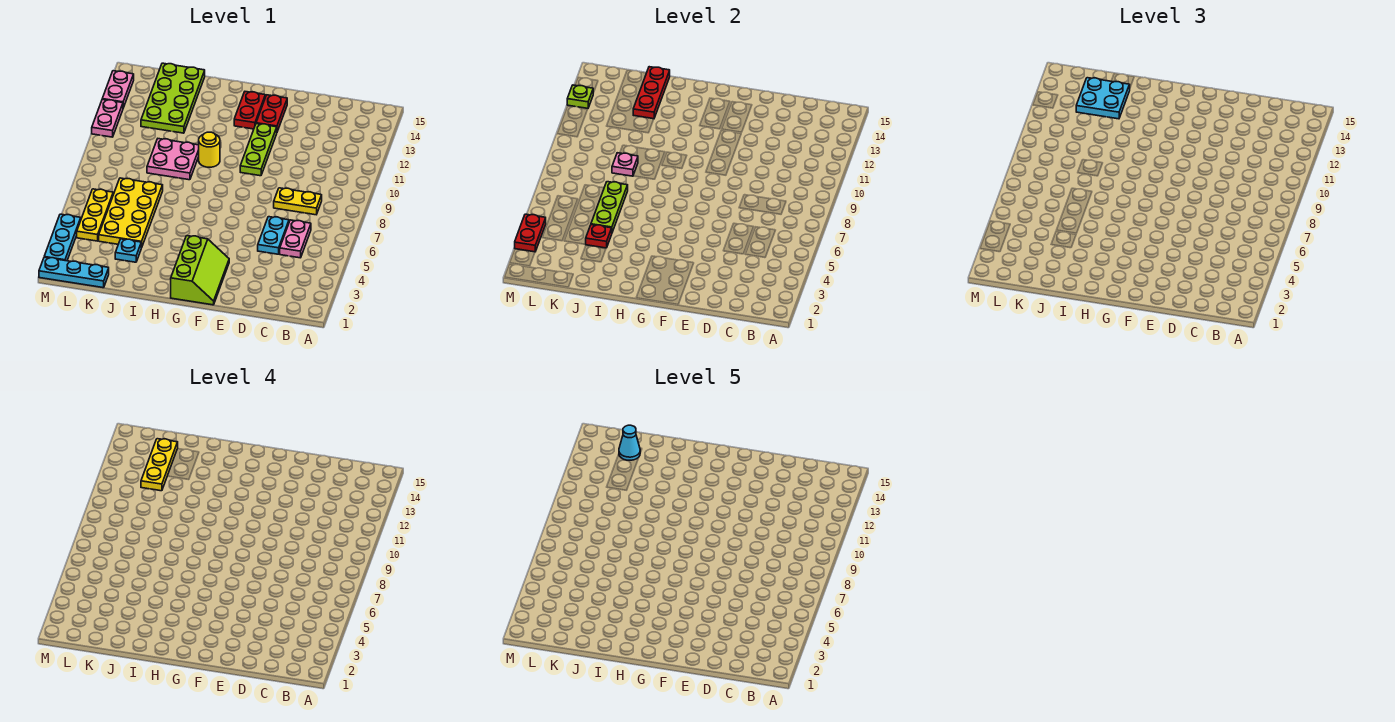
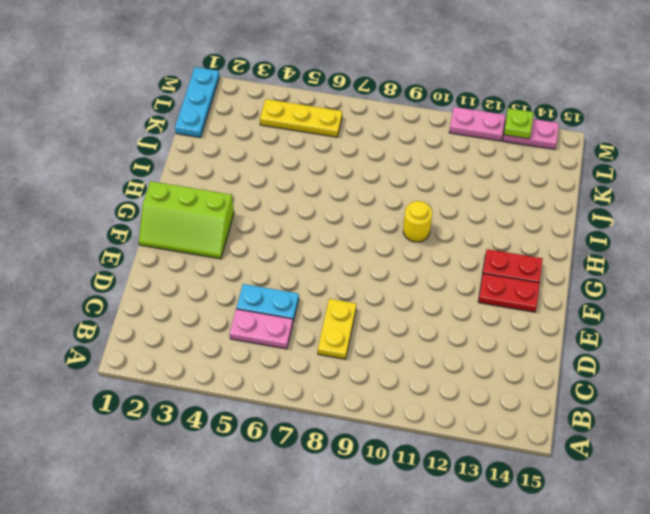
none -> lime plate F10:F12 level 1
none -> pink plate I9:J10 level 1
none -> cyan plate J3 level 1

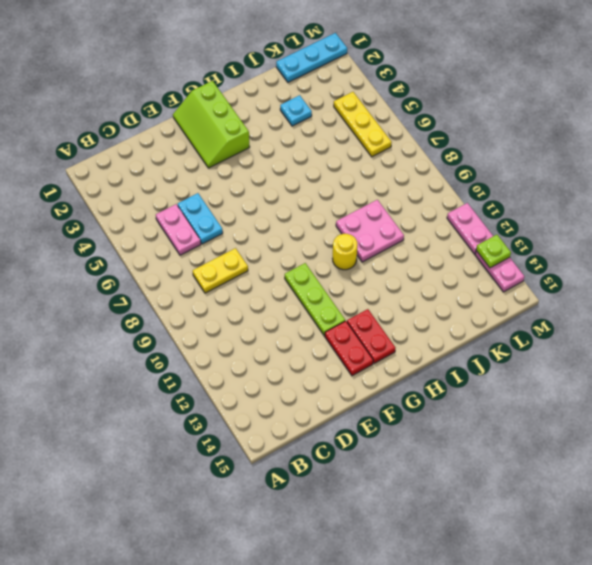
none -> yellow plate J4:K7 level 1
none -> lime plate J12:K15 level 1
none -> cyan plate M2:M4 level 1

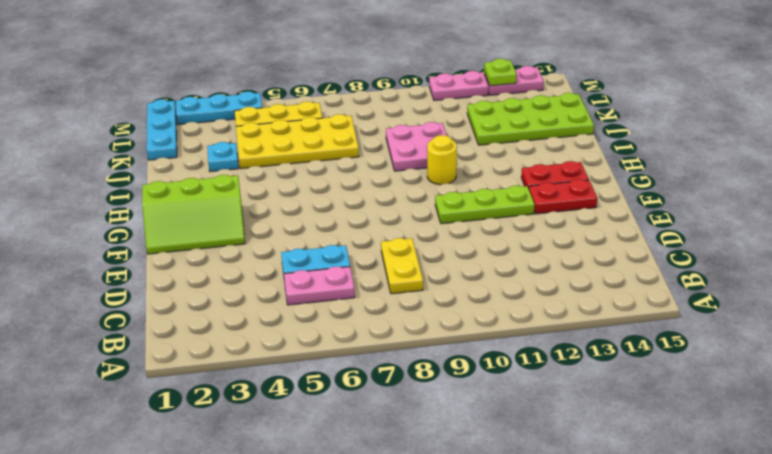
none -> red plate J4 level 2
none -> lime plate J5:J7 level 2
none -> pink plate J9 level 2

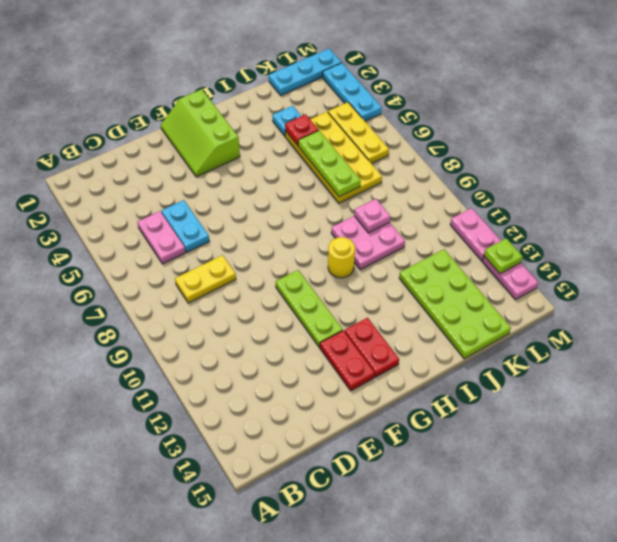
none -> red plate J13:J15 level 2
none -> red plate M3:M4 level 2
none -> cyan plate J13:K14 level 3

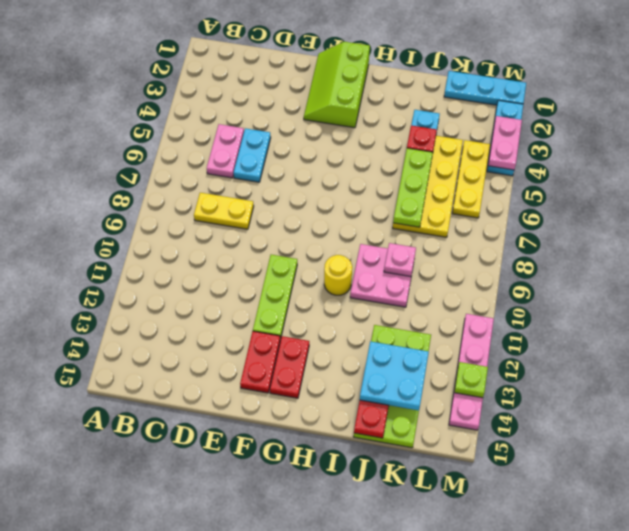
pink plate M3:M4 level 2 -> red plate M3:M4 level 2
none -> yellow plate K12:K14 level 4
none -> cyan cone K14 level 5

